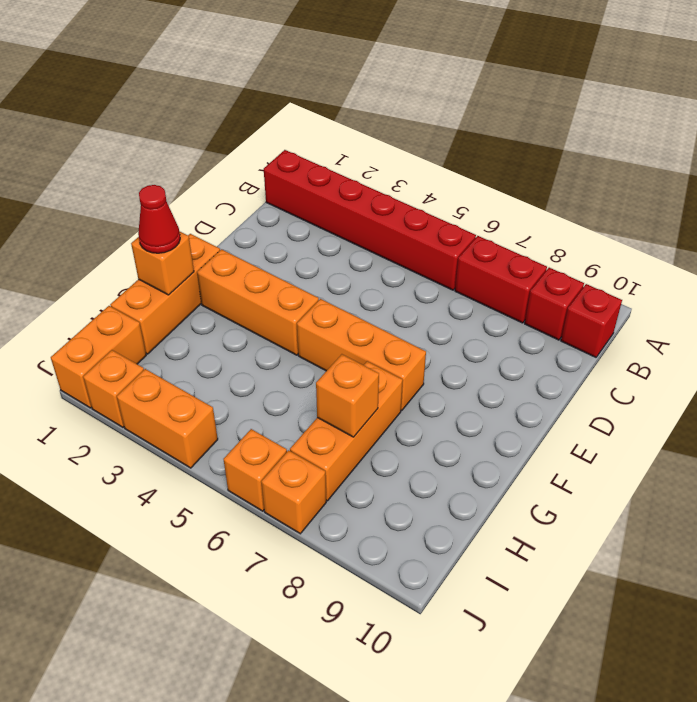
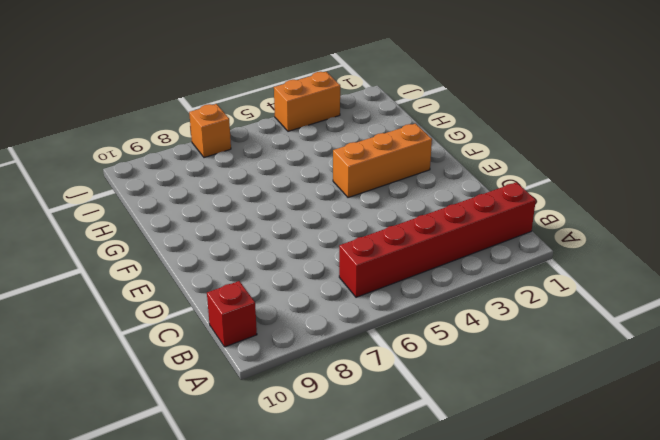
none -> red brick B7:B8 level 1
none -> red brick B9 level 1
none -> orange brick F1:H1 level 1

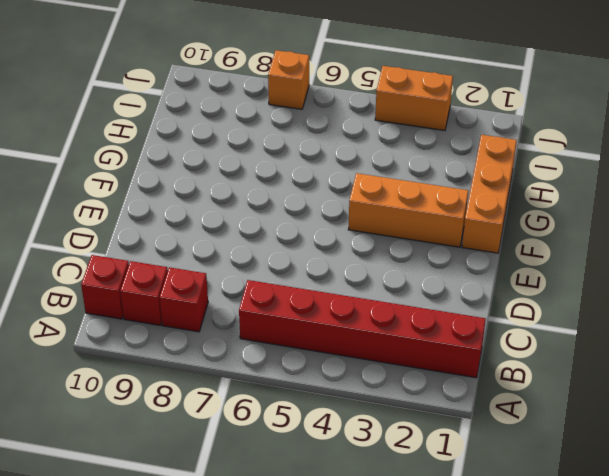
red brick B8 level 1 -> red brick B7:B8 level 1
none -> orange brick F5:F7 level 1
none -> orange brick G7:I7 level 1
none -> orange brick I1:J1 level 1

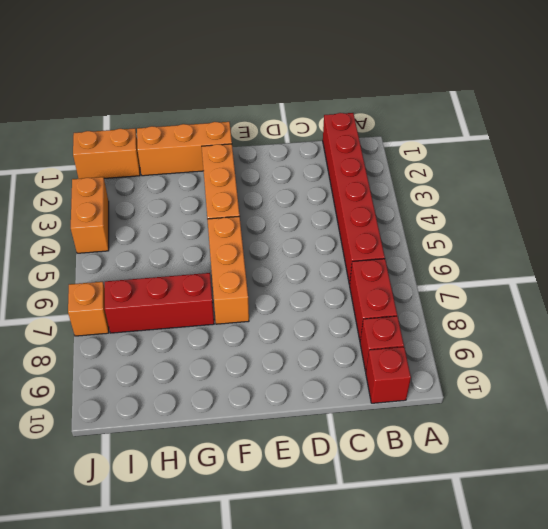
red brick G7:I7 level 1 -> orange brick G7:I7 level 1
none -> orange brick J2 level 1
none -> orange brick J6 level 1
none -> orange brick G1 level 2

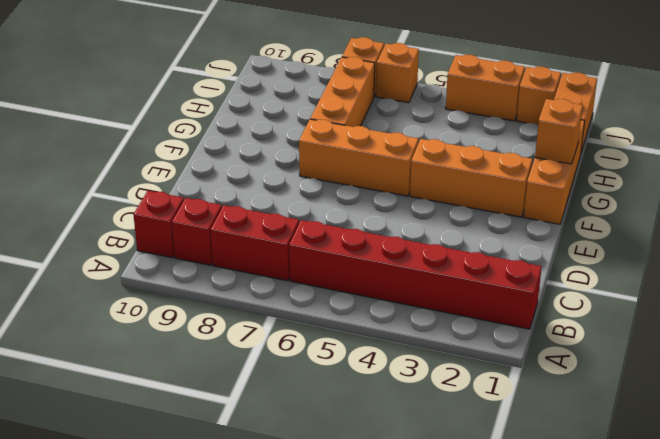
none -> orange brick H7 level 2
none -> red cone G1 level 3

